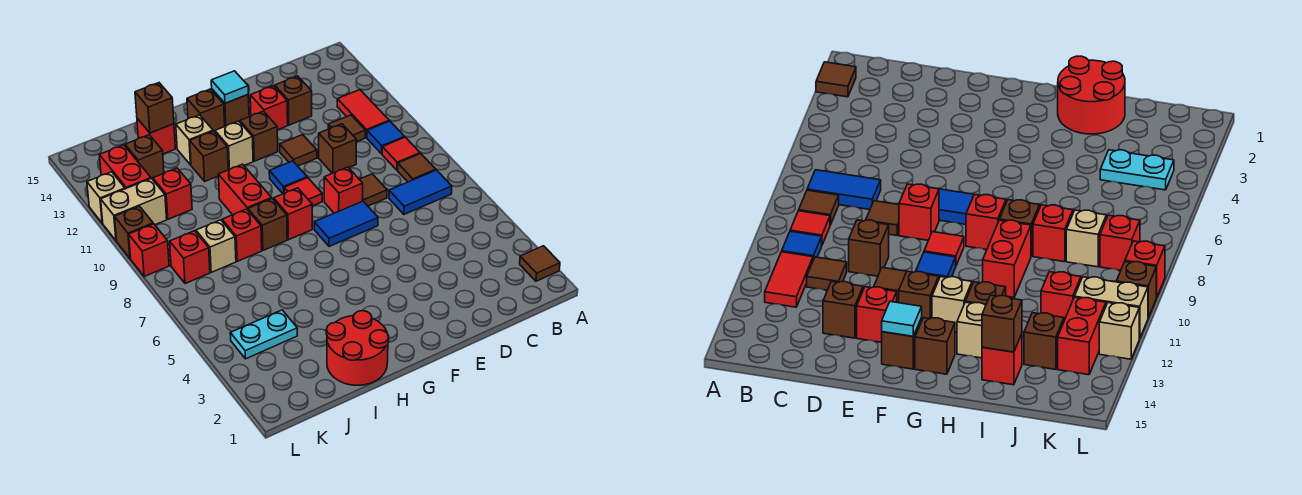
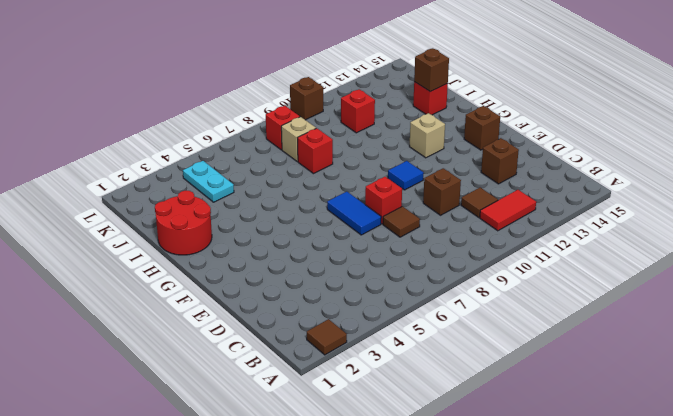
none -> blue tile B7:C7 level 1
none -> brown tile B8 level 1
none -> red tile B9 level 1
none -> blue tile B10 level 1

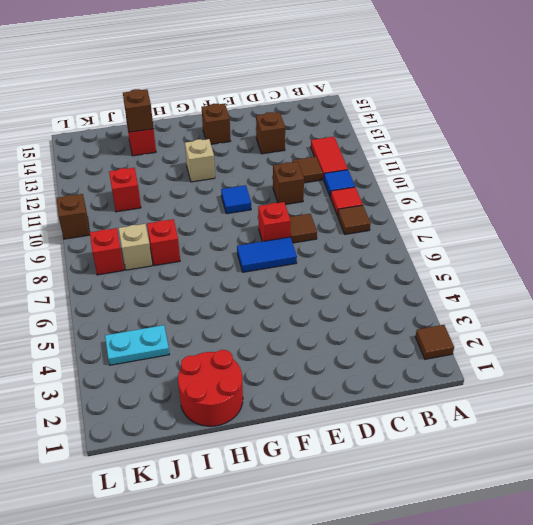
none -> blue tile B7:C7 level 1
none -> brown tile E11 level 1
none -> red brick E13 level 1
none -> red tile F9 level 1

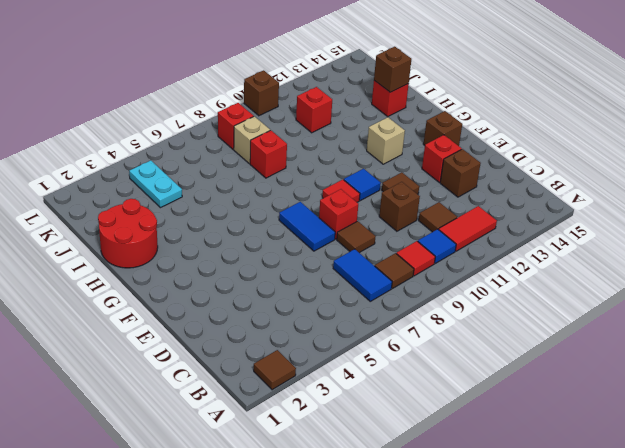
none -> brown brick F12 level 1
none -> red brick G8 level 1
none -> brown brick G14 level 1
none -> brown brick H8 level 1

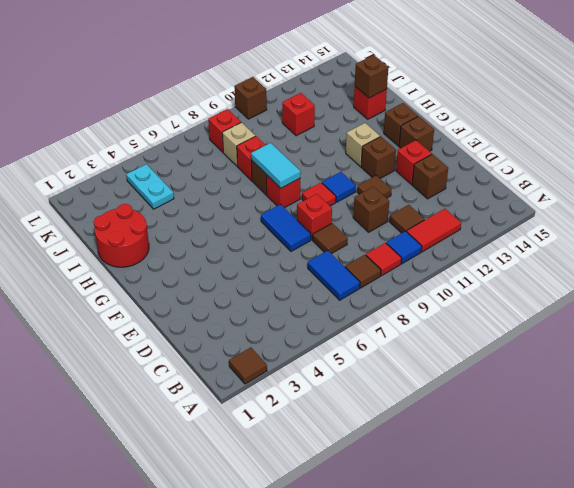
cyan tile G8:H8 level 2 -> none
none -> red brick H9:H10 level 1
none -> brown brick H12 level 1
none -> tan brick H13 level 1
none -> brown brick J13 level 1

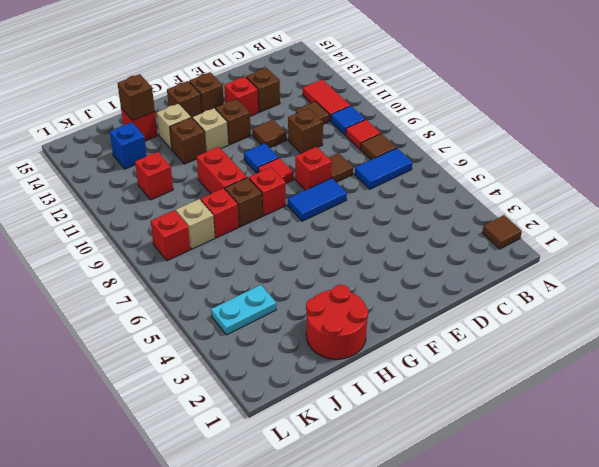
blue brick J13 level 1 -> brown brick J13 level 1
none -> tan brick K11:L11 level 1
none -> red brick K12:K13 level 1
none -> red brick L9 level 1
none -> brown brick L10 level 1

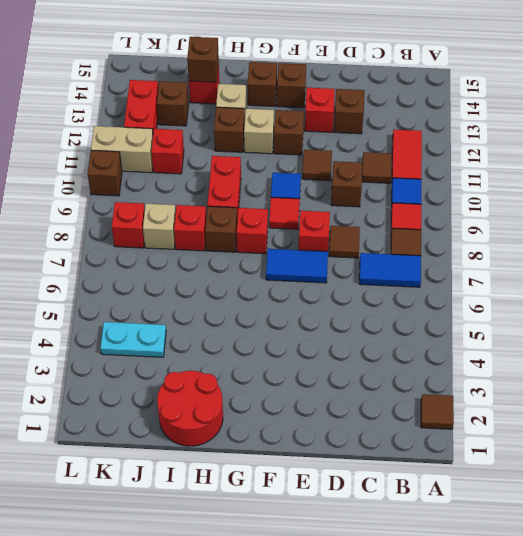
none -> red brick L9 level 1
none -> tan brick L12 level 1
none -> cyan tile F14 level 2

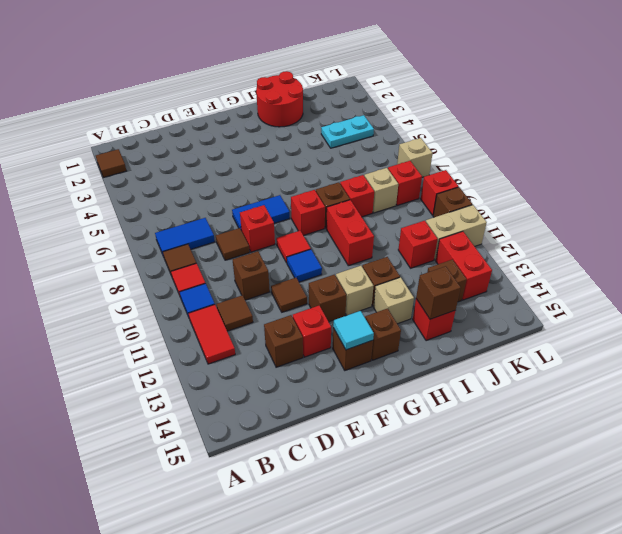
tan brick L7 level 1 -> tan brick L12 level 1

